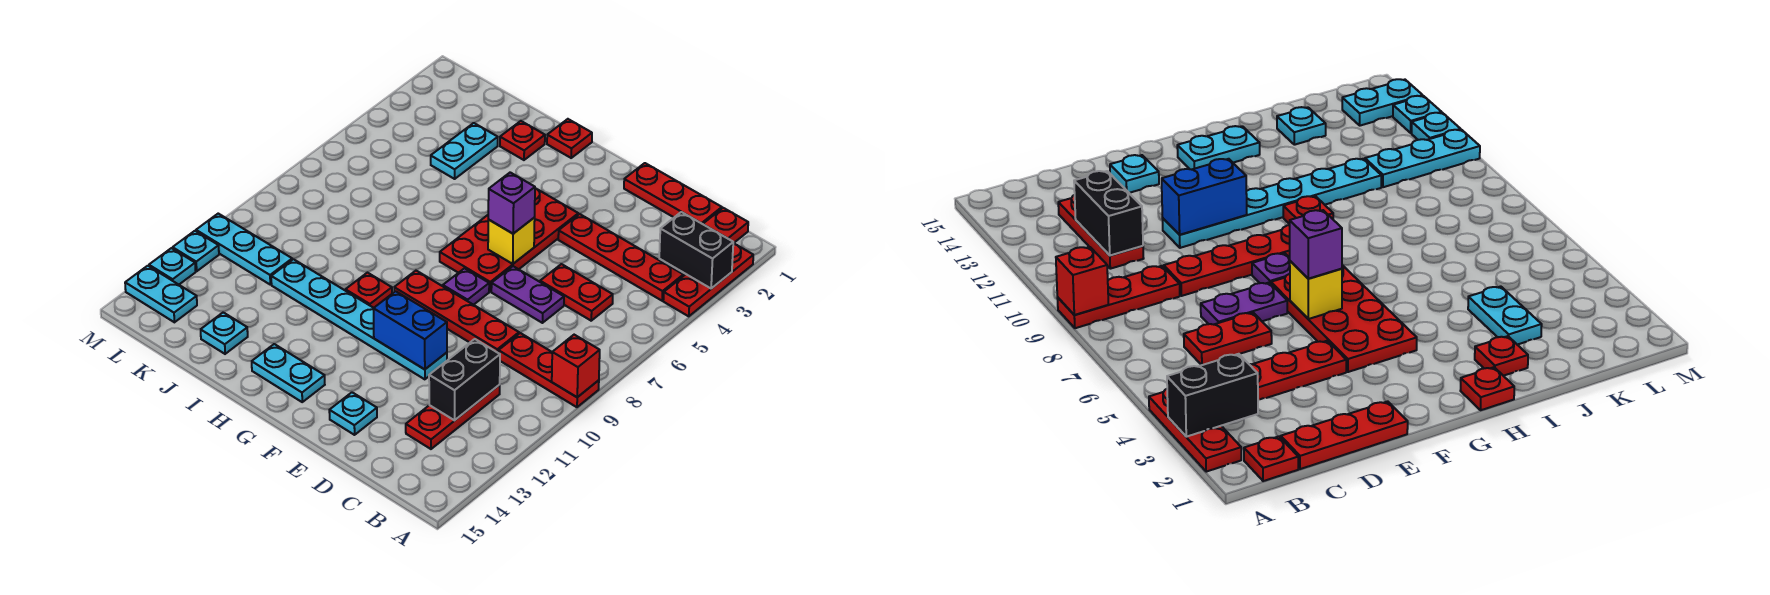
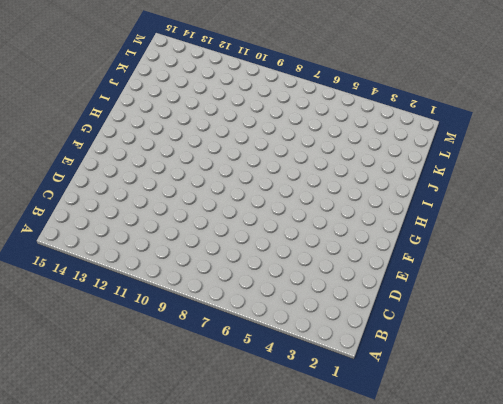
none -> red plate A2:A4 level 1
none -> red plate A9:C9 level 1
none -> red plate B1 level 1

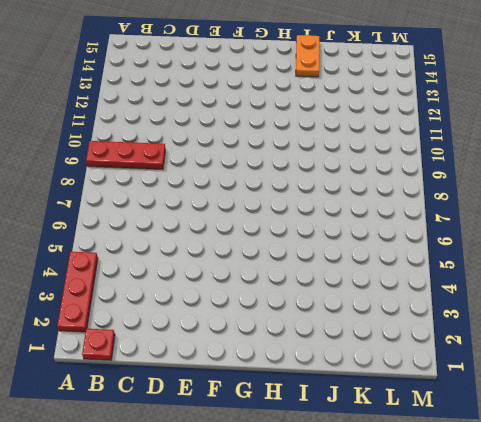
orange plate I14:I15 level 1 -> none
none -> red plate B4:E4 level 1
none -> red plate C1:E1 level 1
none -> red plate C6:D6 level 1

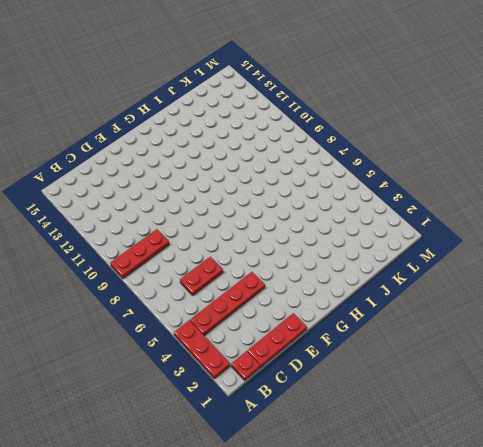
none -> red plate C11:C13 level 1
none -> purple plate D7:E7 level 1
none -> red plate D9:G9 level 1

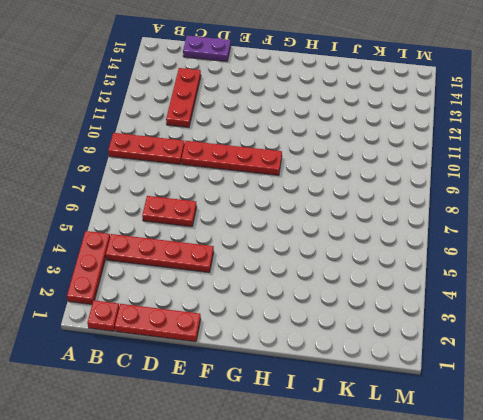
purple plate C15:D15 level 1 -> purple plate D7:E7 level 1
none -> cyan plate E11:J11 level 1
none -> cyan plate E14 level 1
none -> red plate F4:G7 level 1

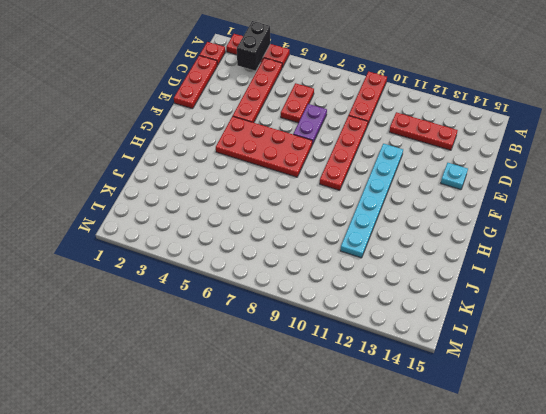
none -> purple plate F8 level 1
none -> cyan plate G14:H14 level 1
none -> red plate H1 level 1

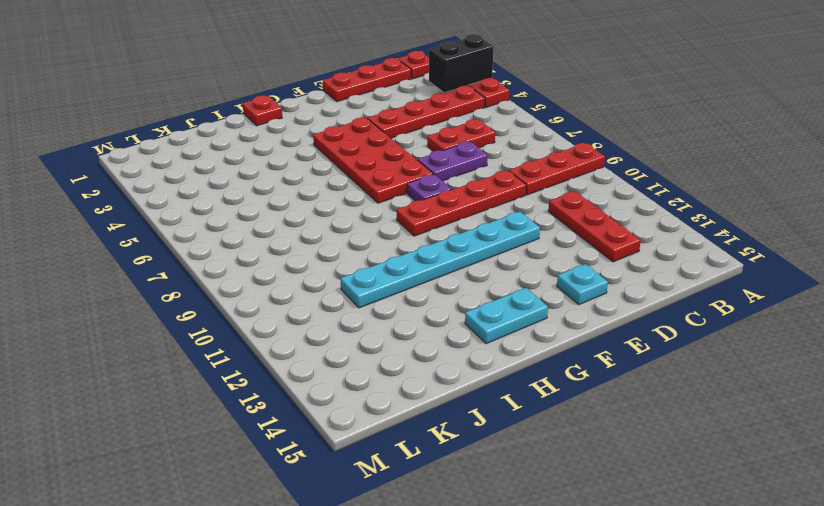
none -> red plate H10 level 1
none -> red plate I2 level 1
none -> cyan plate J3:J4 level 1

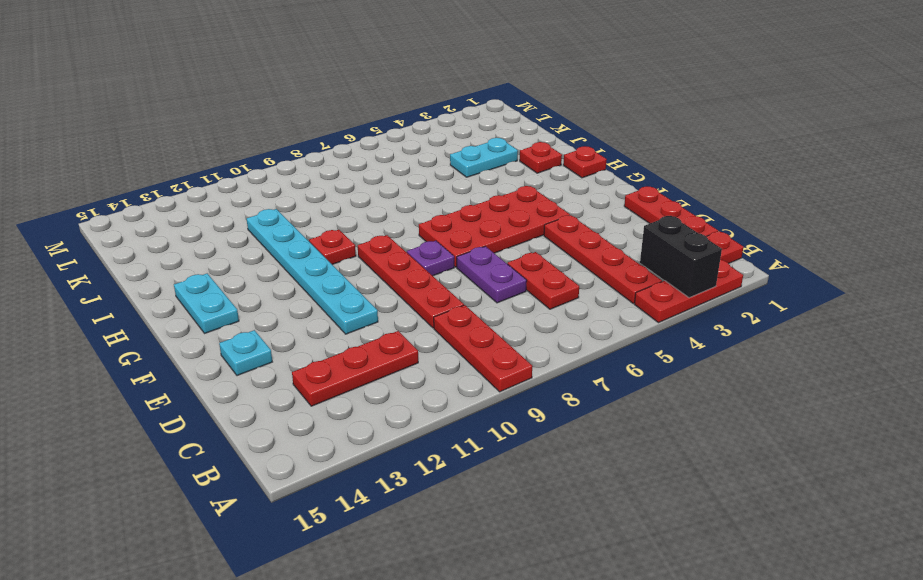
none -> cyan plate J14 level 1
none -> cyan plate K11:M11 level 1
none -> cyan plate L14:M14 level 1

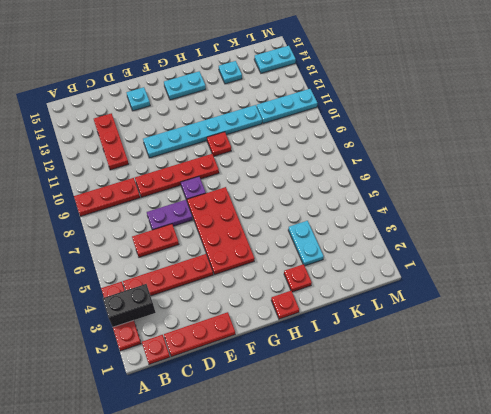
none -> cyan plate M12 level 1
none -> cyan plate M13 level 1
none -> red brick A9 level 2

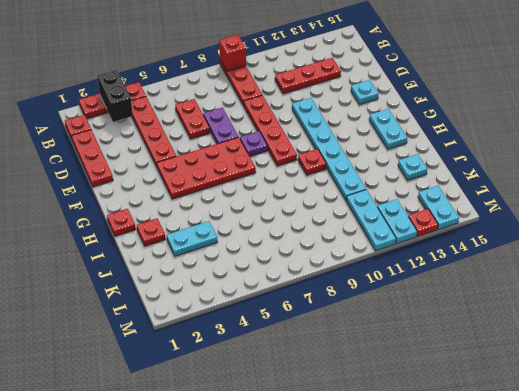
cyan plate L12:M12 level 1 -> cyan plate M12 level 1
red plate M13 level 1 -> cyan plate M13 level 1
none -> black brick C11:C12 level 2
none -> blue brick E11:F11 level 2
none -> yellow brick F6 level 2

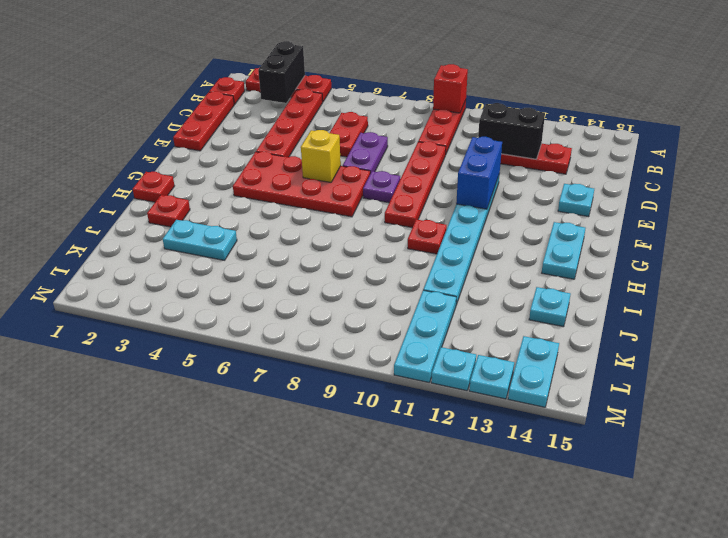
none -> purple brick F6 level 3

